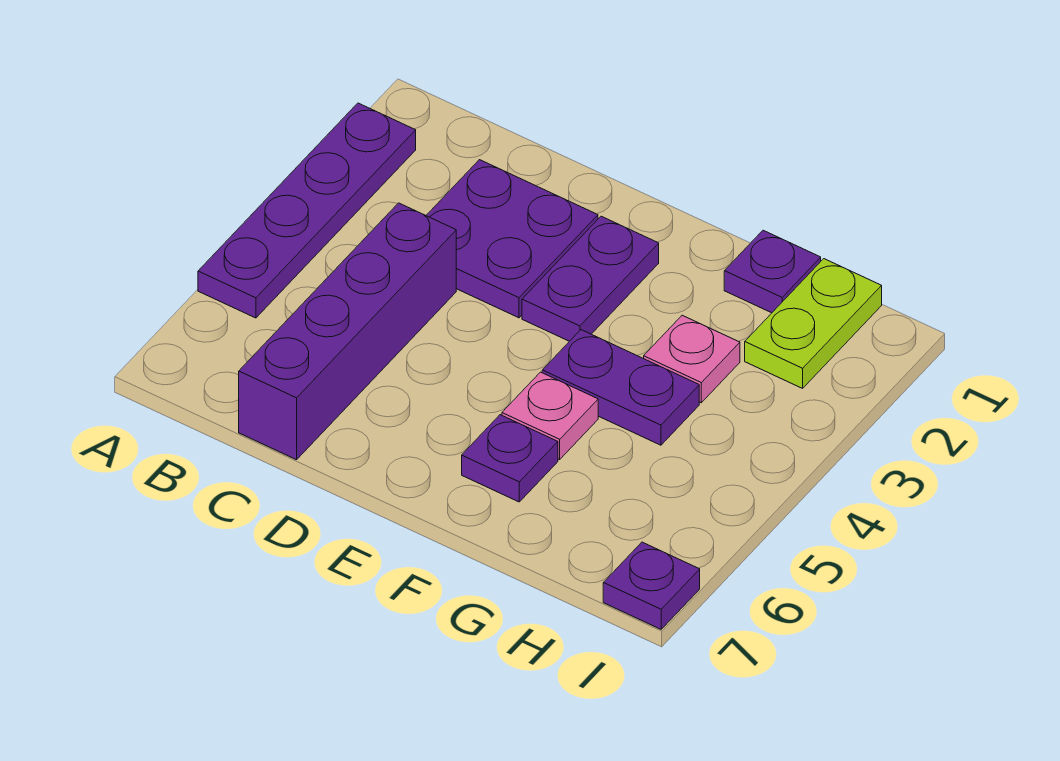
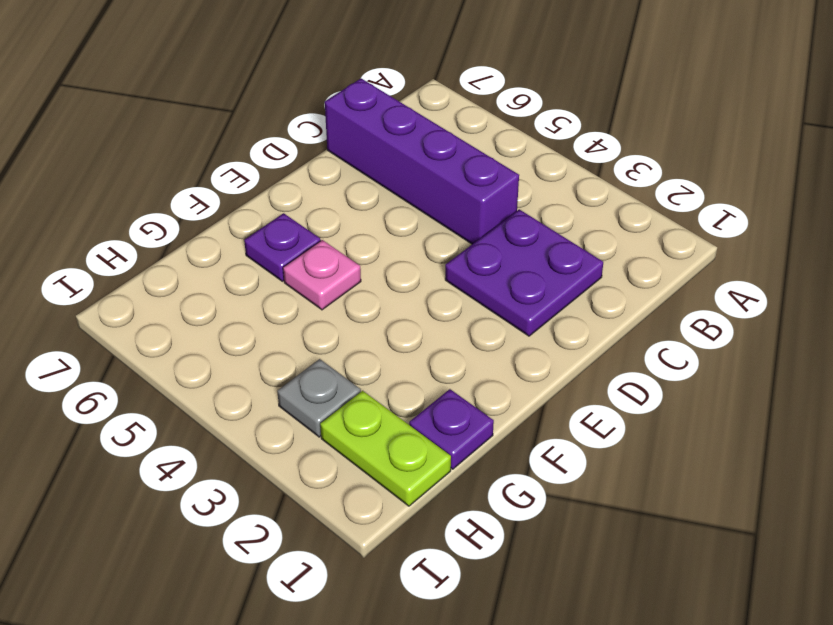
grey plate H3 level 1 -> none
none -> purple plate A2:A5 level 1
none -> purple plate E2:E3 level 1

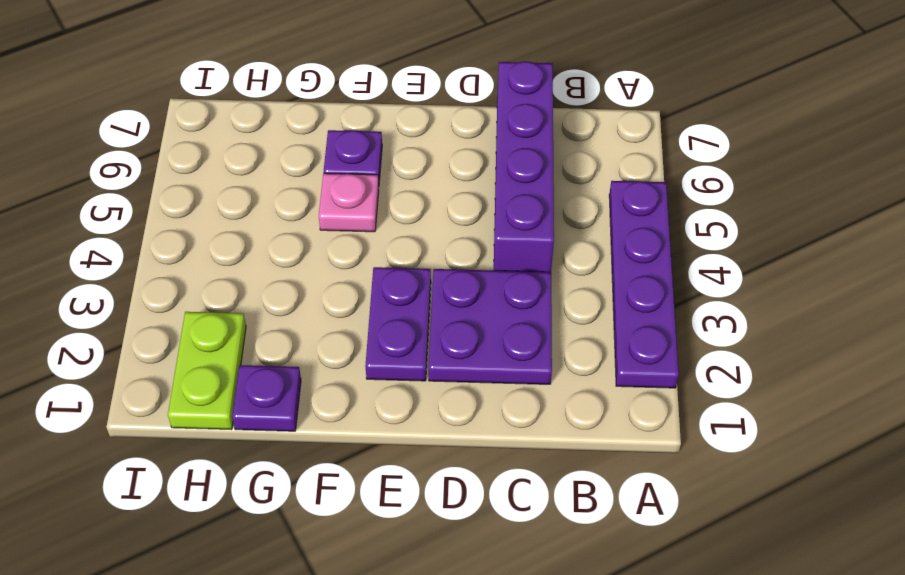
none -> purple plate F4:G4 level 1
none -> pink plate G3 level 1

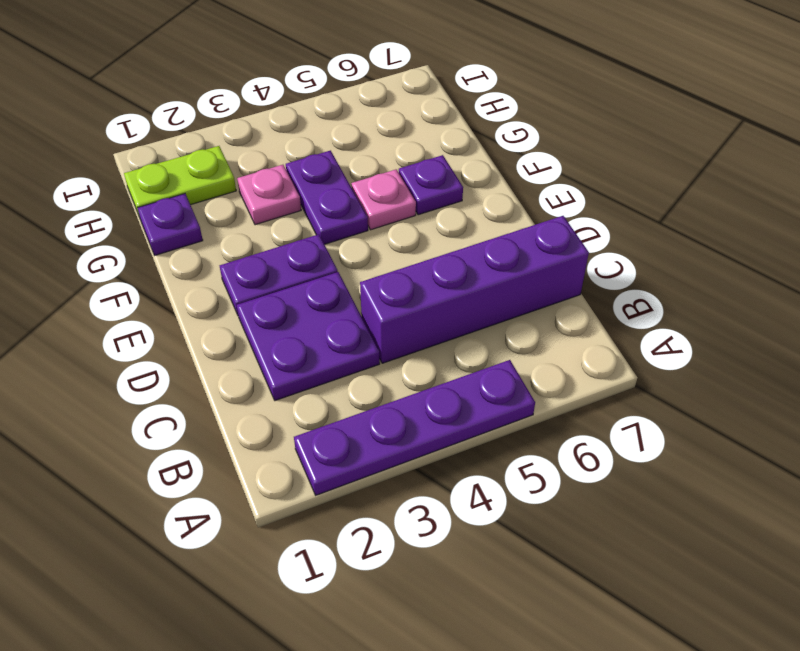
none -> purple plate I7 level 1

